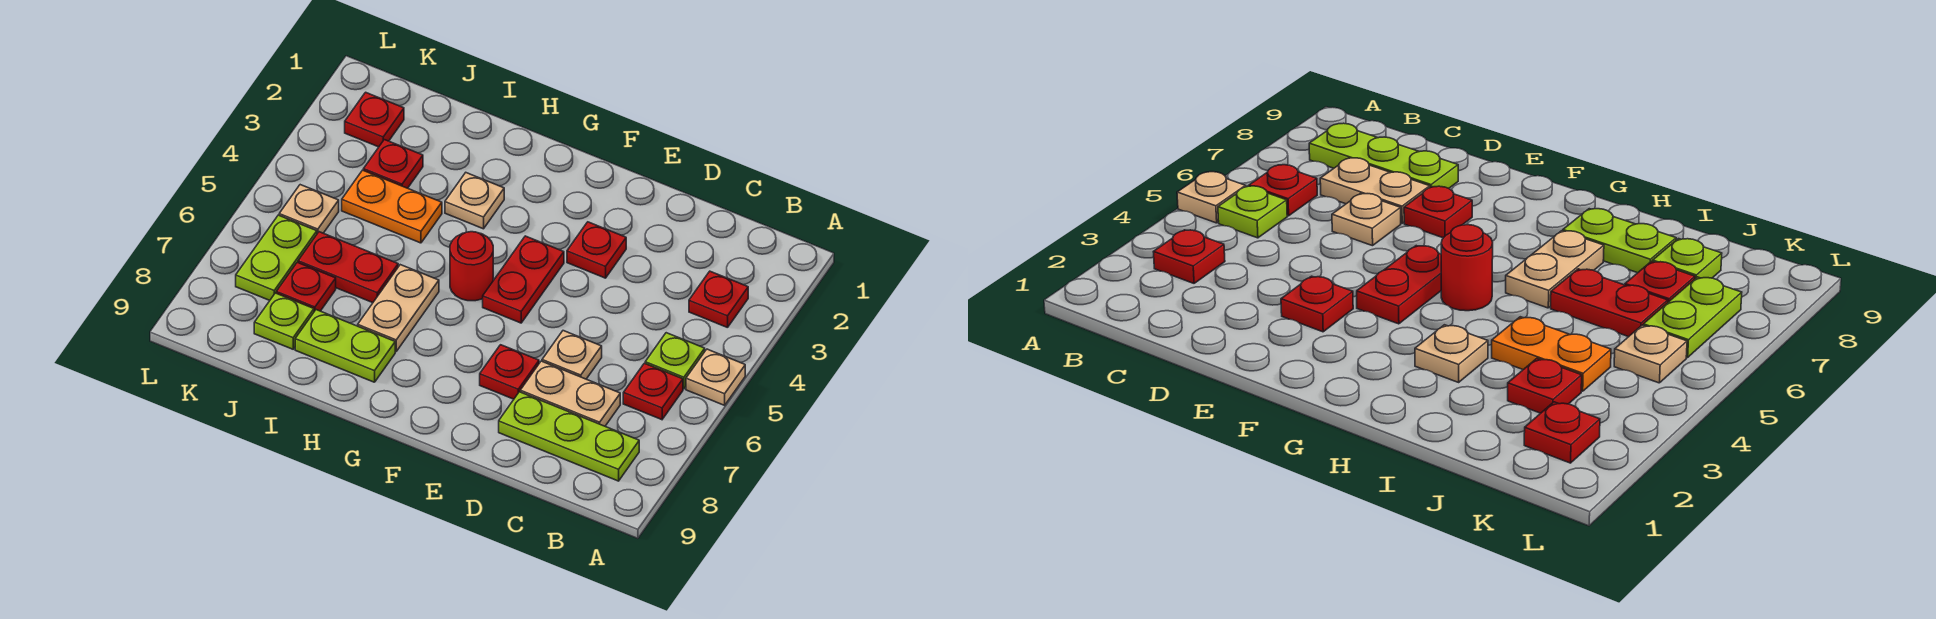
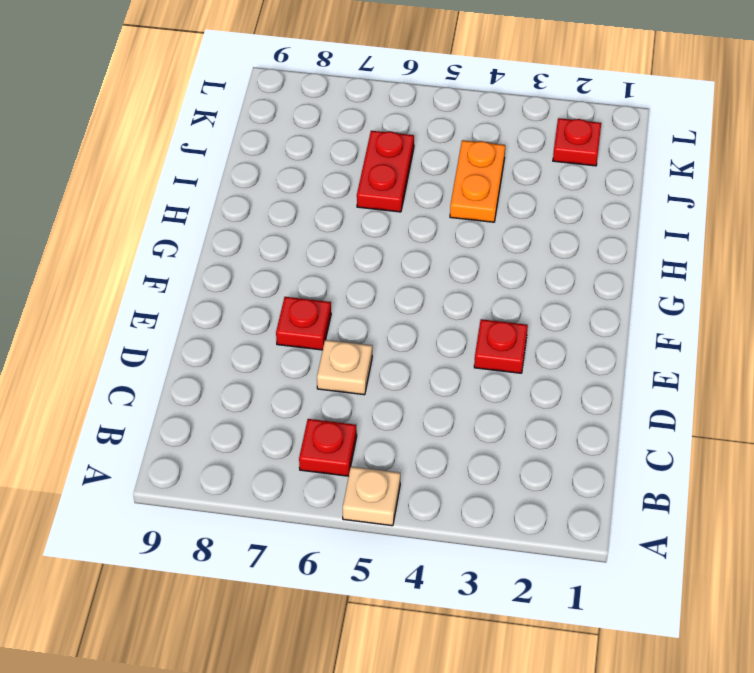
none -> red plate B3 level 1
none -> lime plate B5 level 1
none -> lime plate B8:D8 level 1

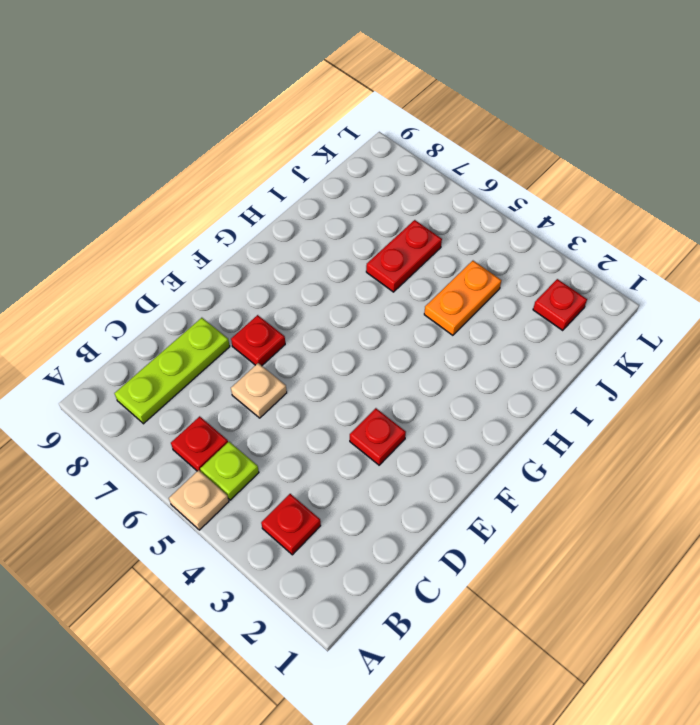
none -> tan plate C7:D7 level 1
none -> red plate F4:F5 level 1
none -> red round brick G5 level 1

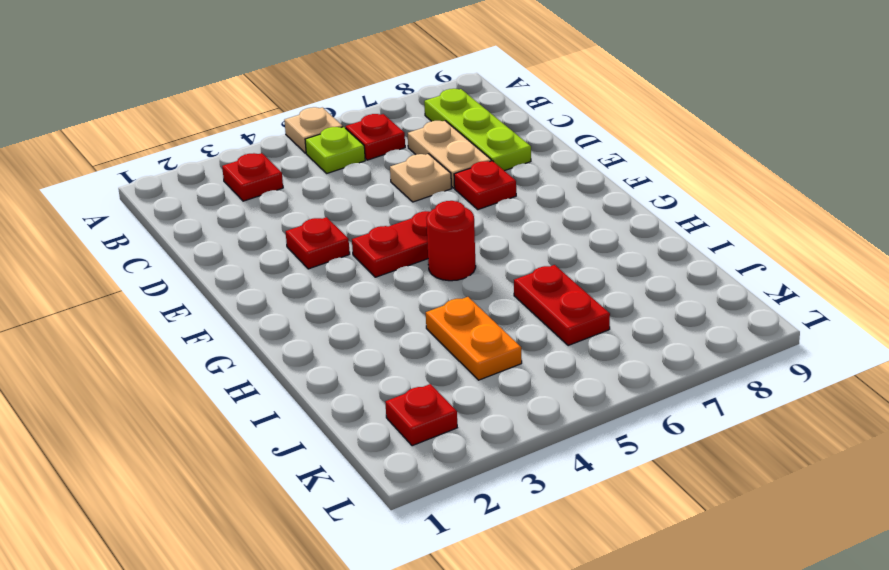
none -> tan plate H3 level 1
none -> tan plate H6:H7 level 1
none -> lime plate H8:I8 level 1

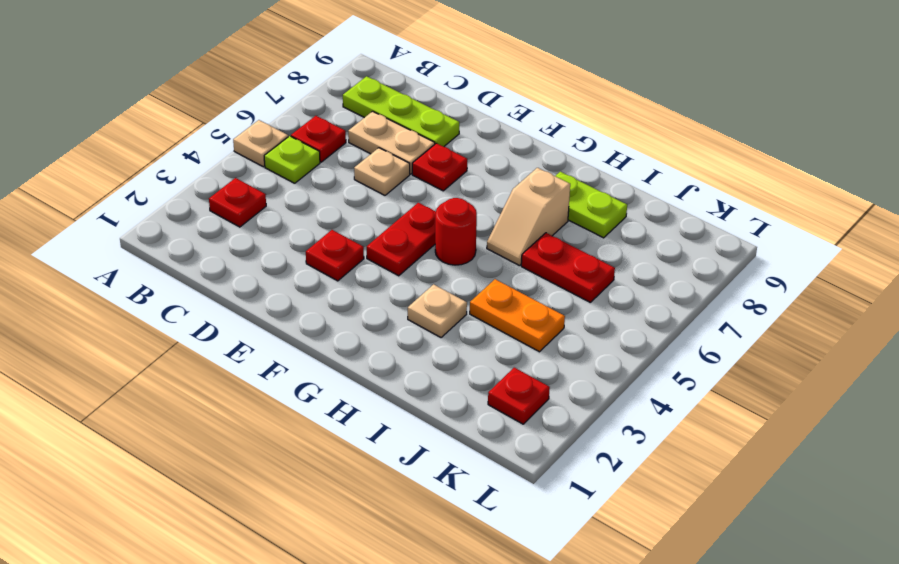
tan slope H6:H7 level 1 top 7 -> tan plate H6:H7 level 1
none -> red plate J3 level 1
none -> red plate J7 level 1
none -> lime plate J8 level 1

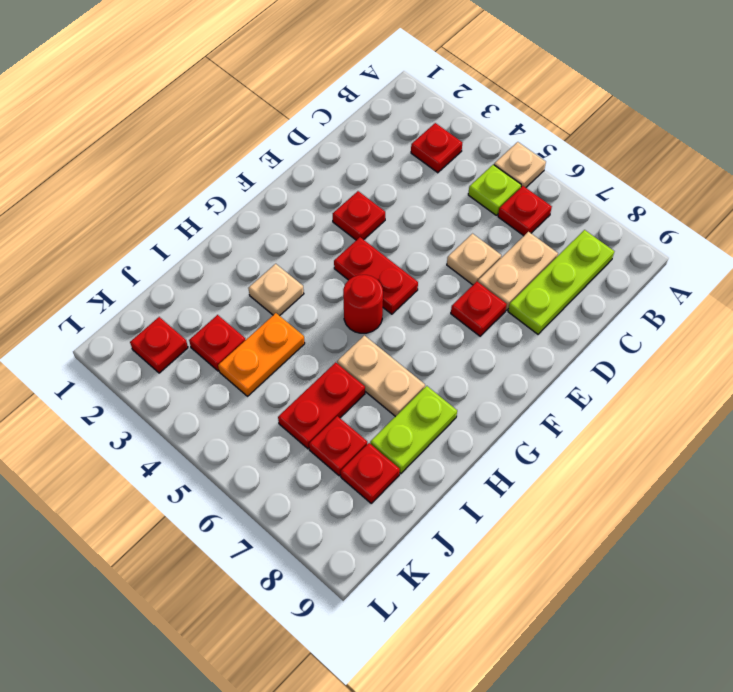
red plate J8 level 1 -> lime plate J8 level 1
none -> tan plate K5 level 1
none -> lime plate K6:K7 level 1

